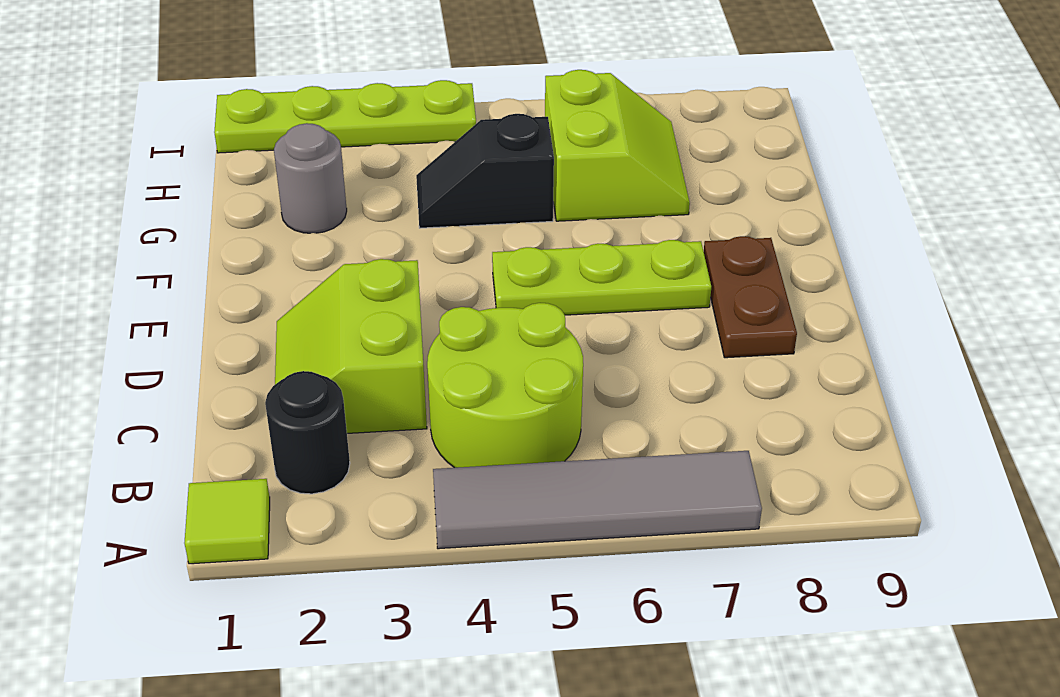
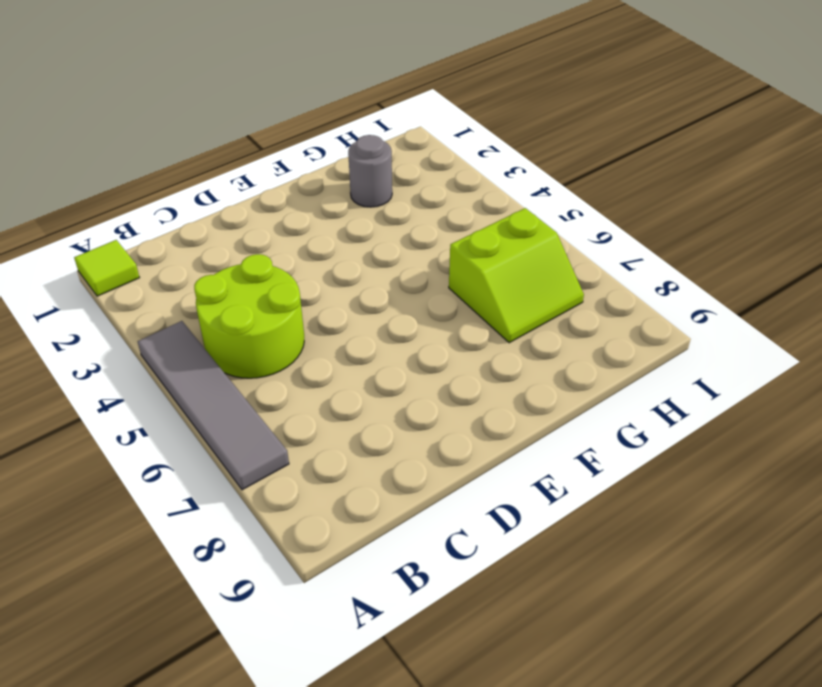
none -> black round brick B2 level 1
none -> lime slope C2:D3 level 1 top 3

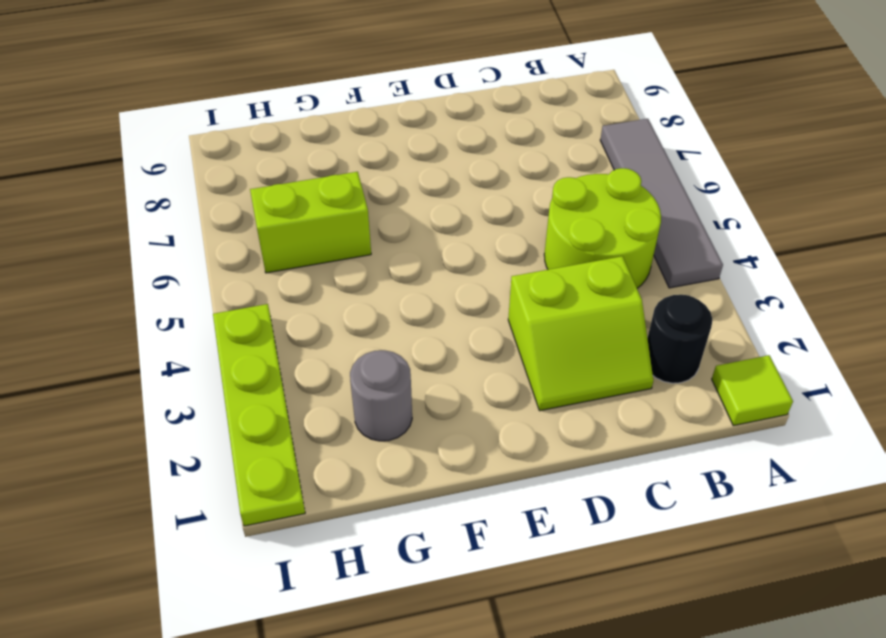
none -> brown plate D8:E8 level 1
none -> lime plate E5:E7 level 1

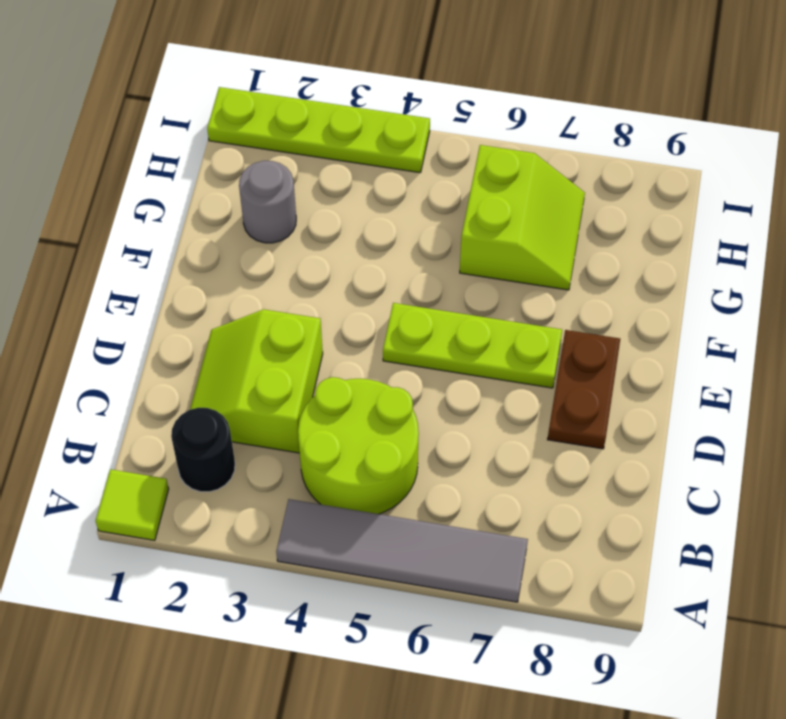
none -> black slope G4:G5 level 1 top 5

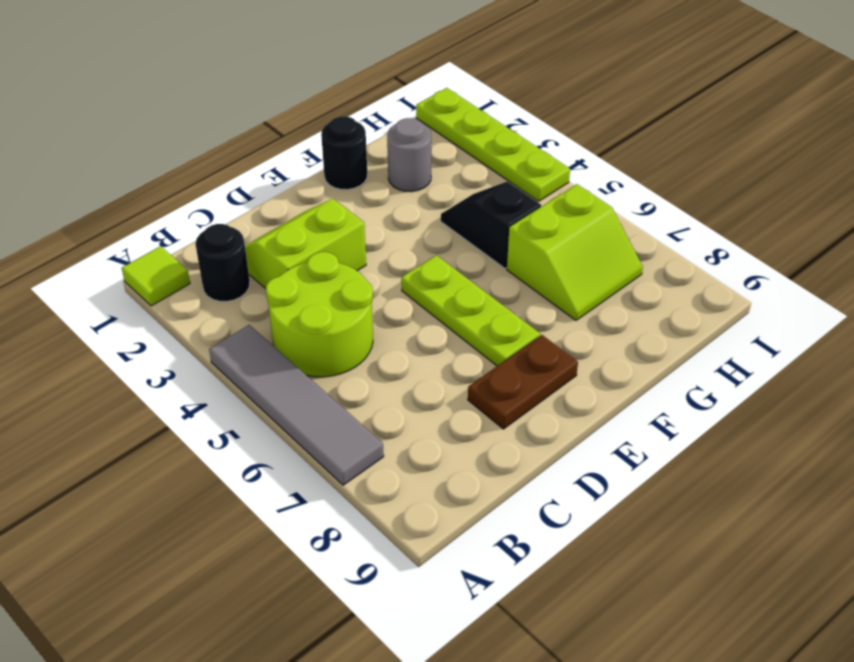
black round brick F1 level 1 -> none

